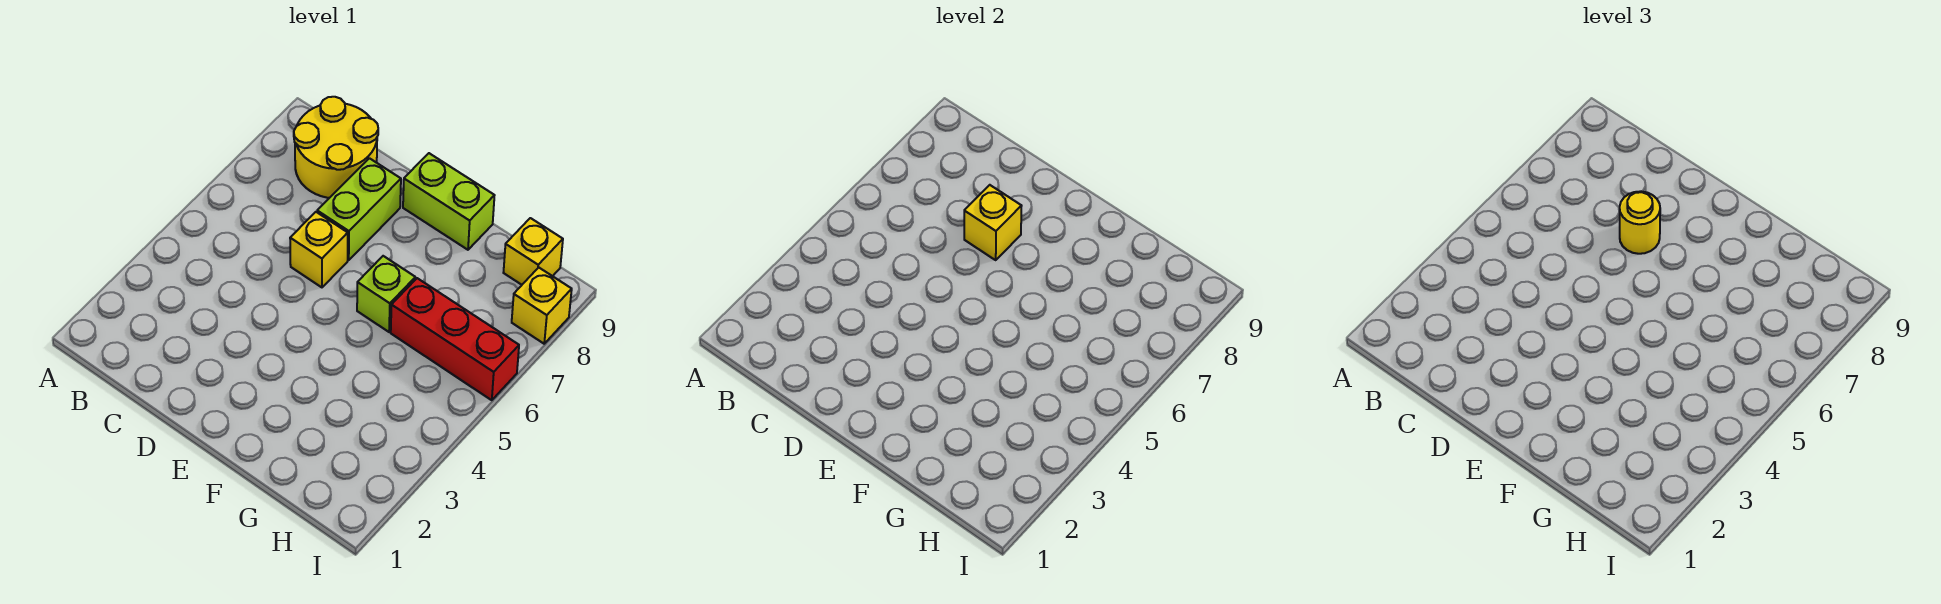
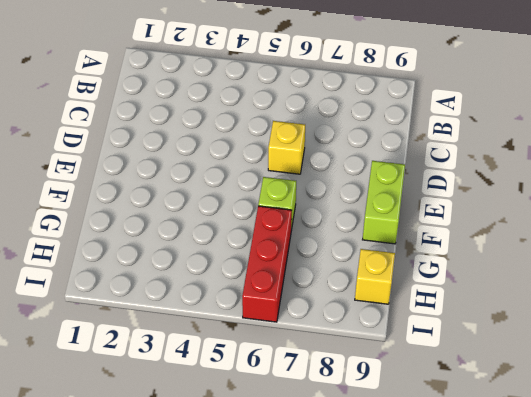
none -> yellow round brick B8:C9 level 1
none -> lime brick D7:D8 level 1

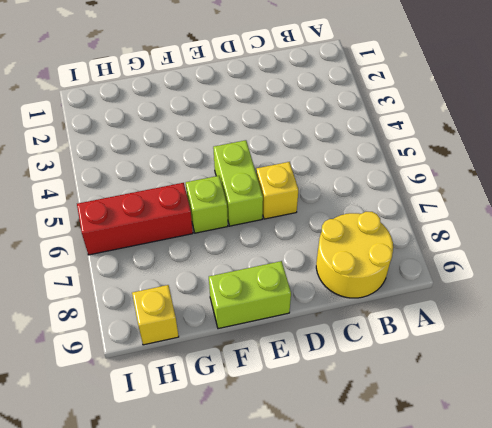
lime brick E5:E6 level 1 -> lime brick D7:D8 level 1
none -> yellow brick I8 level 1
none -> yellow brick D7 level 2

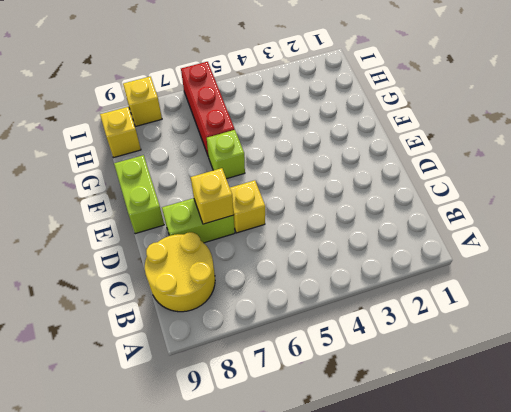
none -> yellow round brick D7 level 3

